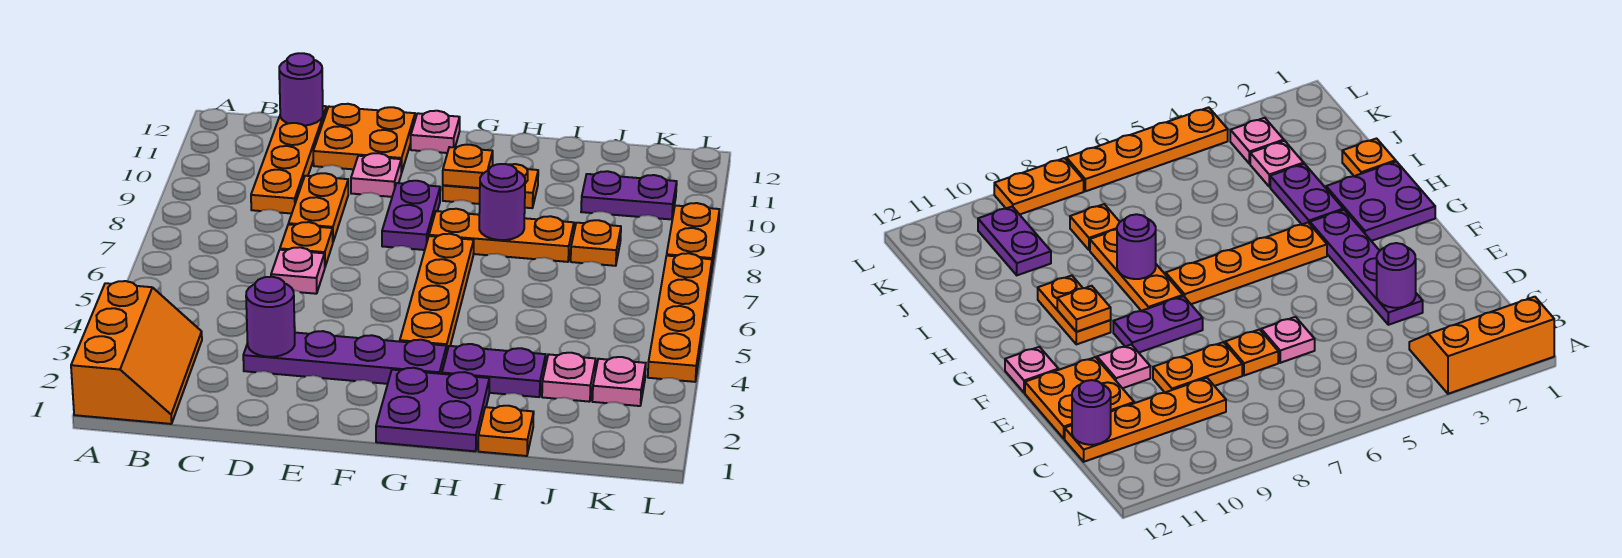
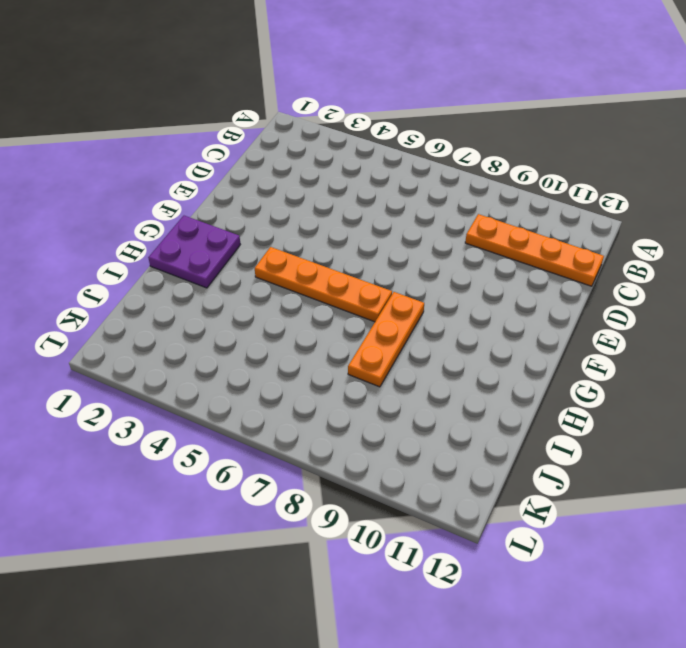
none -> orange slope A1:B3 level 1 top A
none -> purple plate D3:G3 level 1
none -> pink plate D6 level 1

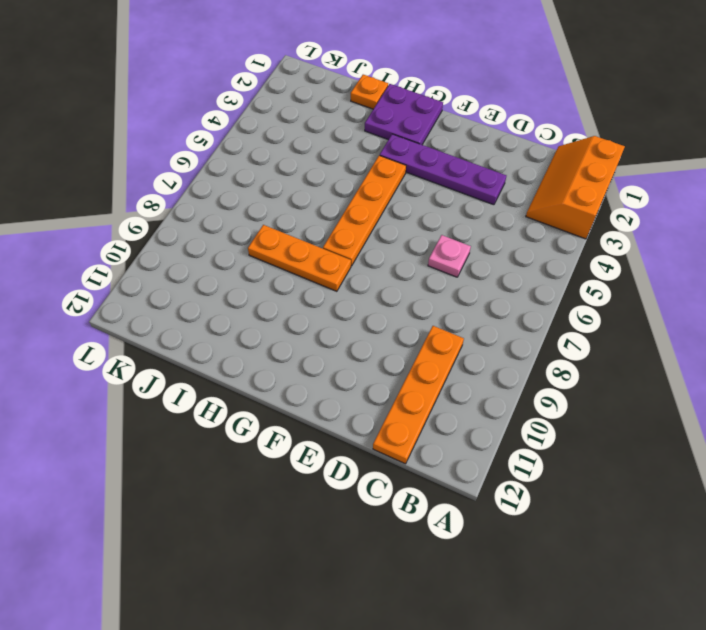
none -> orange plate D7 level 1
none -> orange plate D8:D9 level 1
none -> orange plate D11:E12 level 1

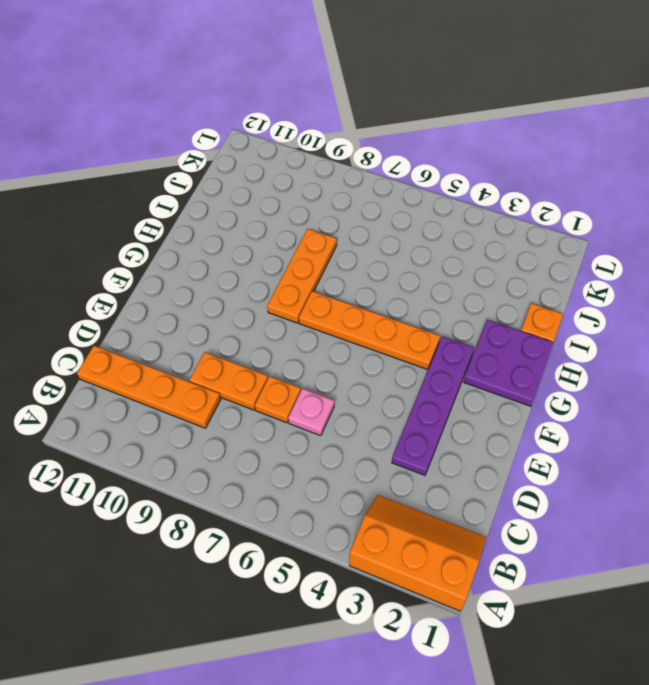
none -> orange plate D11:E12 level 1
none -> pink plate E10 level 1
none -> purple plate F8:F9 level 1

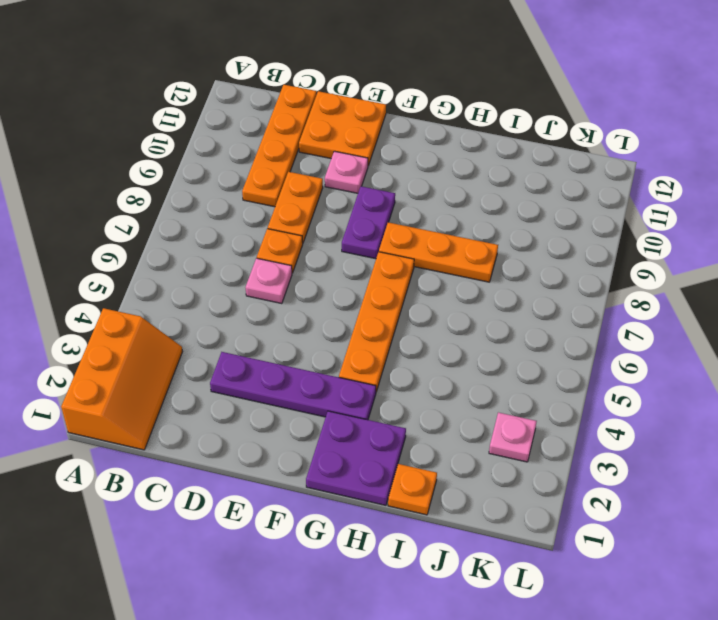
none -> pink plate F12 level 1
none -> orange plate G10:H10 level 1
none -> purple plate H3:I3 level 1

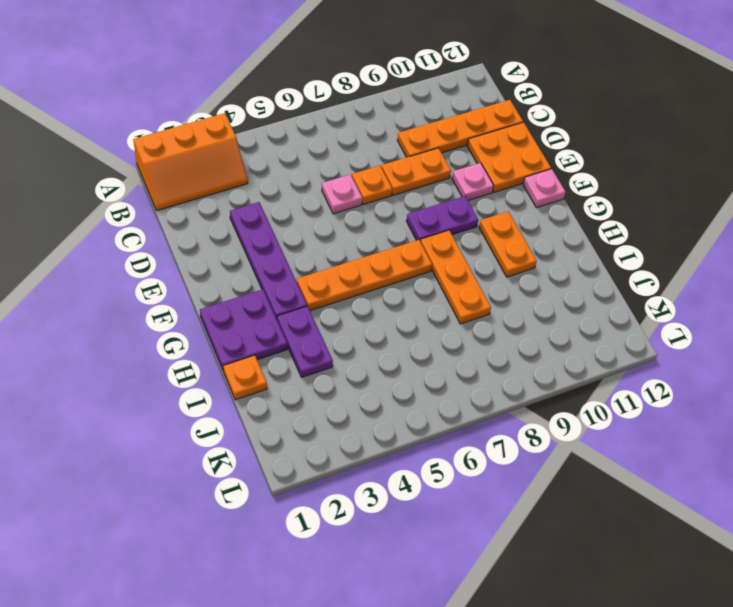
none -> pink plate J3 level 1
none -> orange plate J8 level 1
none -> purple plate J10:K10 level 1

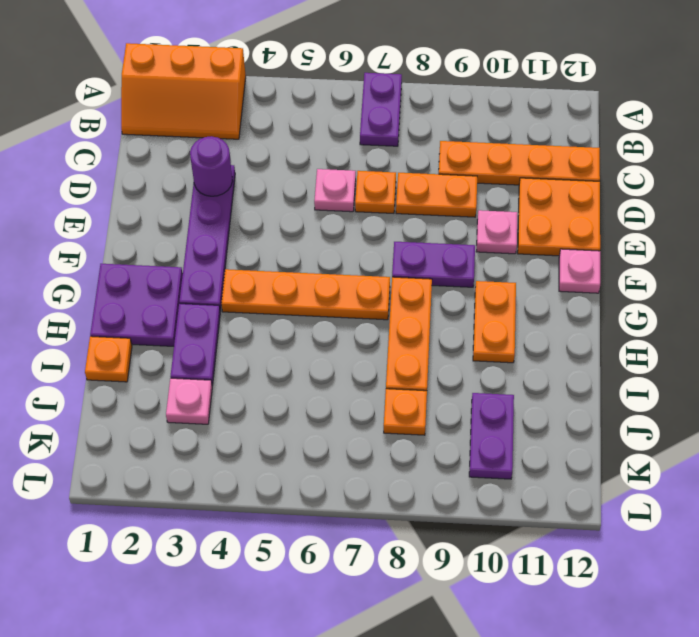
purple plate A7:B7 level 1 -> none
none -> pink plate K3 level 1
none -> orange plate L4:L7 level 1
none -> orange plate L8:L9 level 1

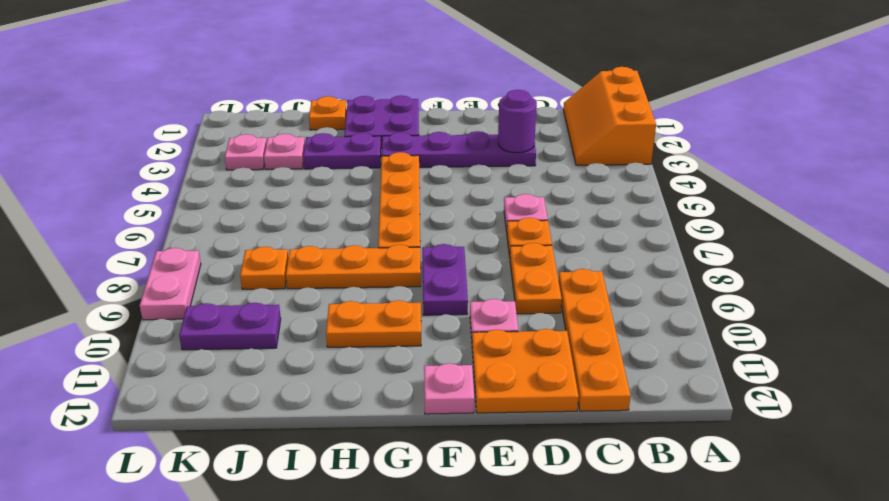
pink plate L8:L9 level 1 -> orange plate L8:L9 level 1
none -> orange plate L4:L7 level 1
none -> purple round brick C12 level 2
none -> orange plate G10 level 2

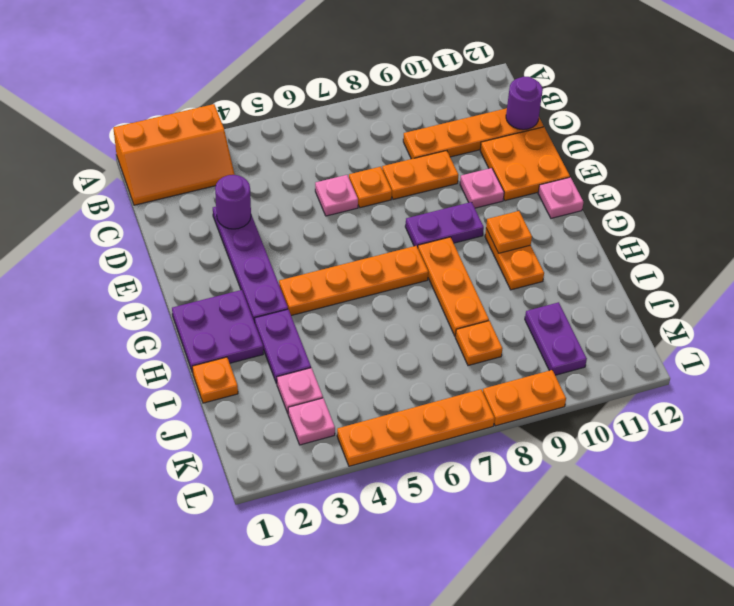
none -> purple round brick H8 level 2

